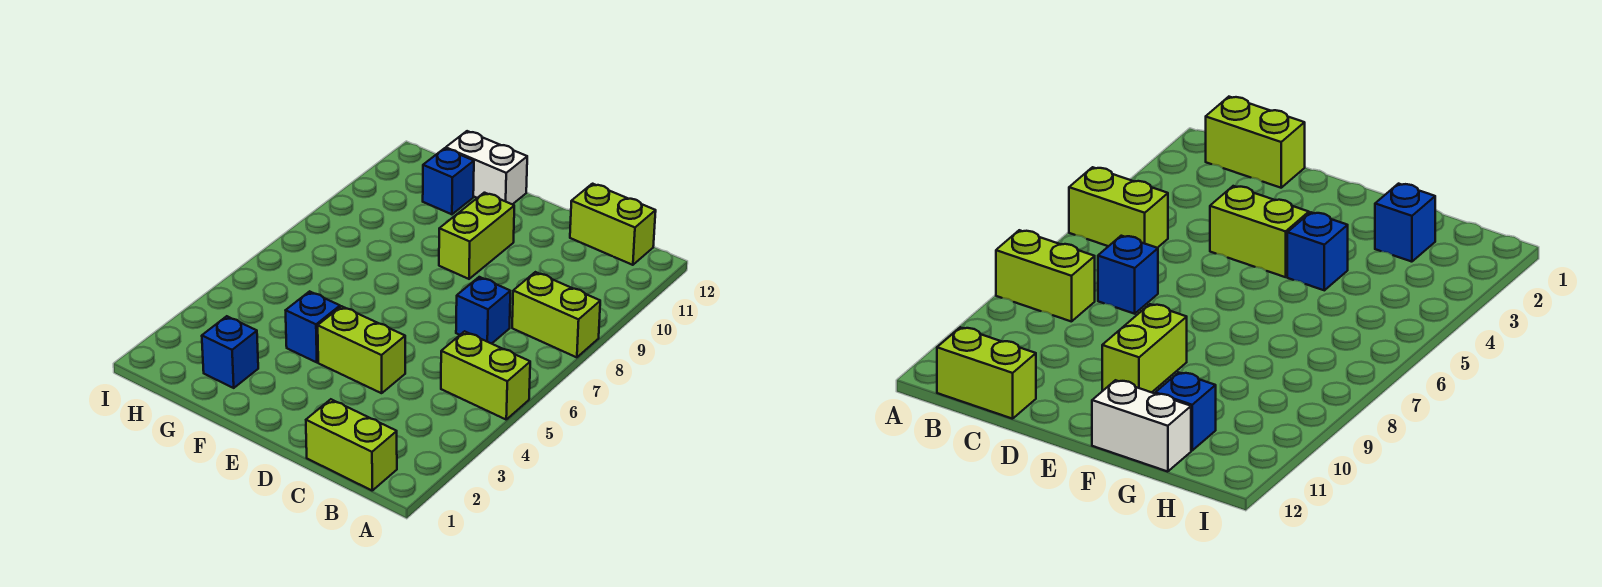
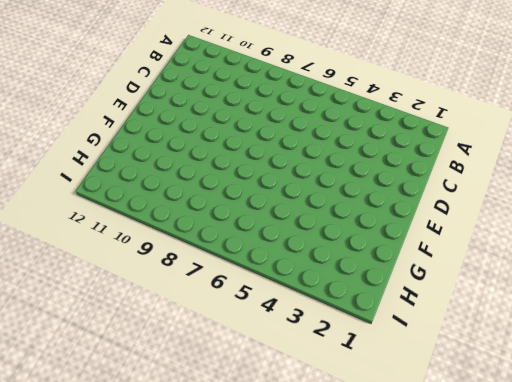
none -> lime brick A5:B5 level 1
none -> lime brick A8:B8 level 1

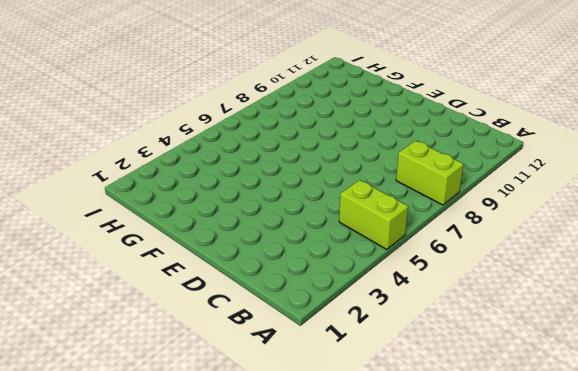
none -> lime brick B1:C1 level 1
none -> lime brick B12:C12 level 1

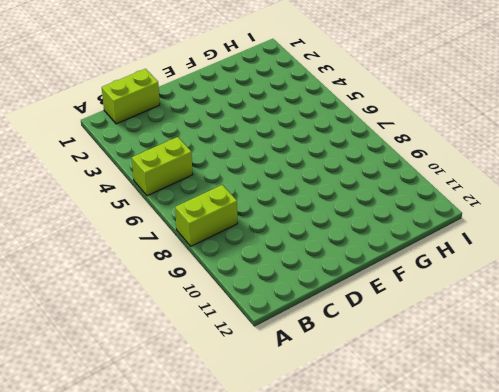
none -> lime brick B12:C12 level 1
none -> blue brick C7 level 1

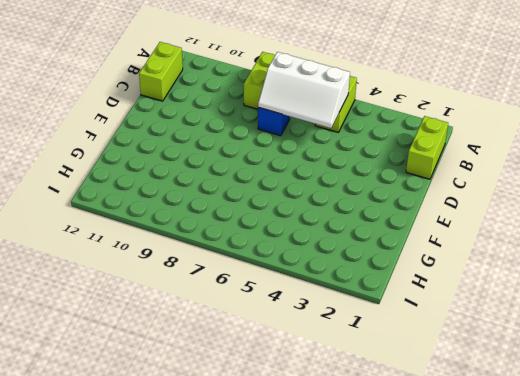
white slope B5:C7 level 2 top B -> none
none -> lime brick D4:E4 level 1
none -> lime brick E9:E10 level 1

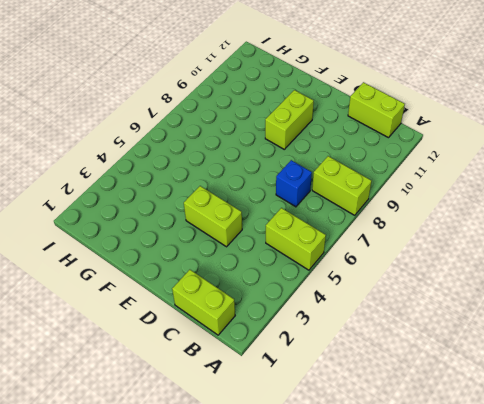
none -> blue brick F4 level 1
none -> white brick F12:G12 level 1

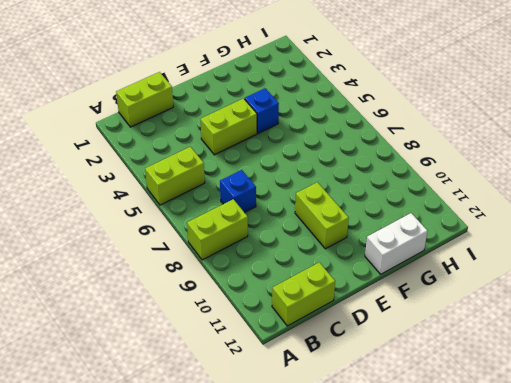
none -> blue brick G2 level 1
none -> blue brick G11 level 1

